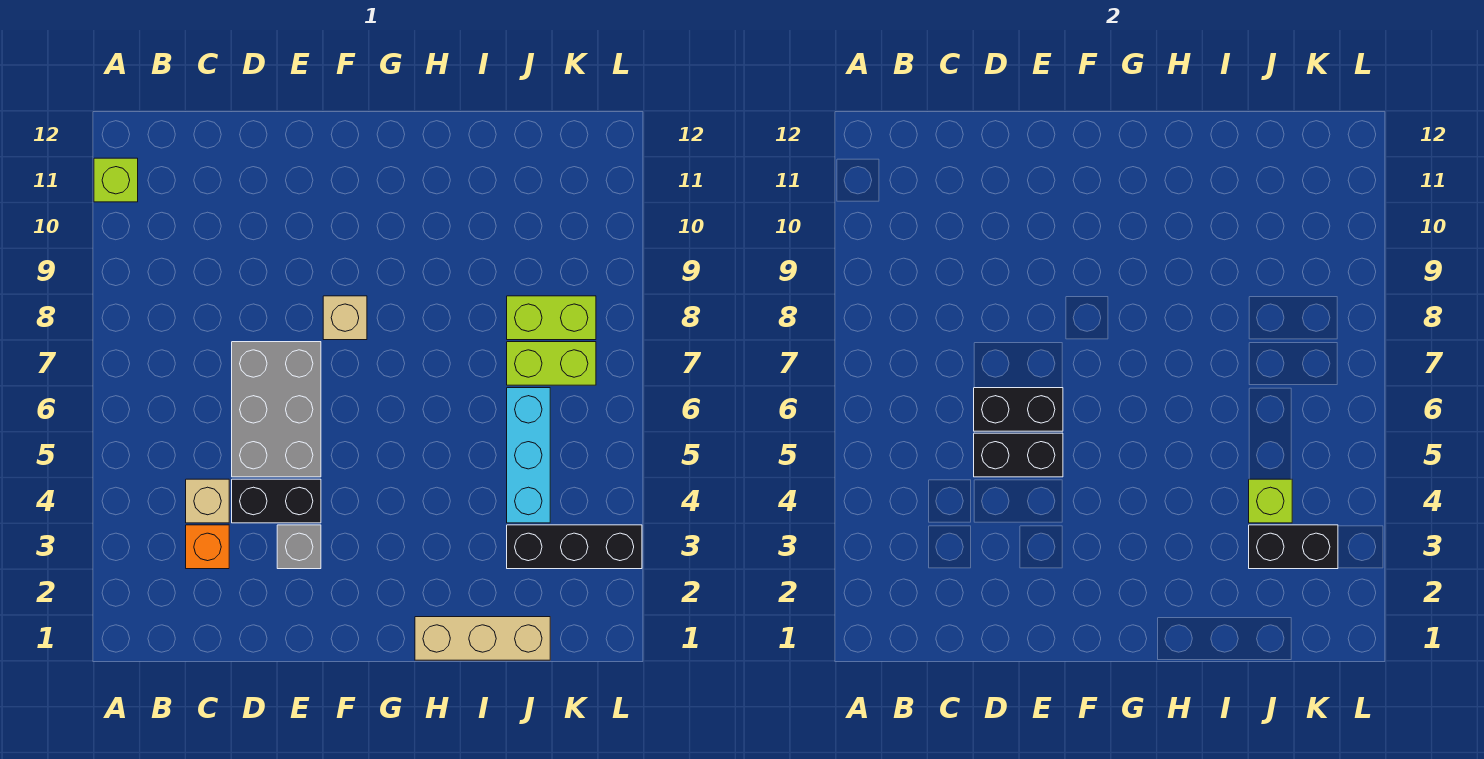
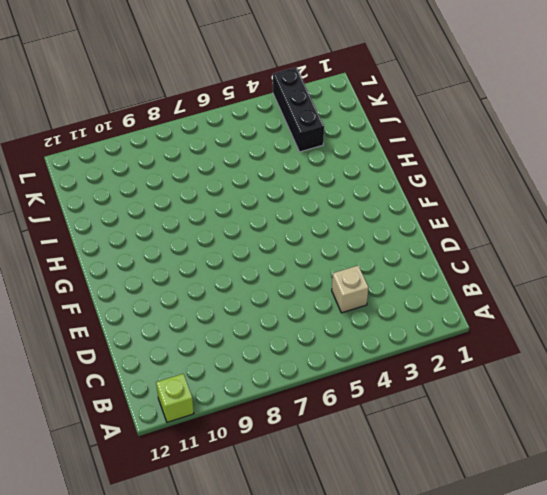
none -> orange brick C3 level 1
none -> black brick D4:E4 level 1
none -> grey brick D5:E7 level 1

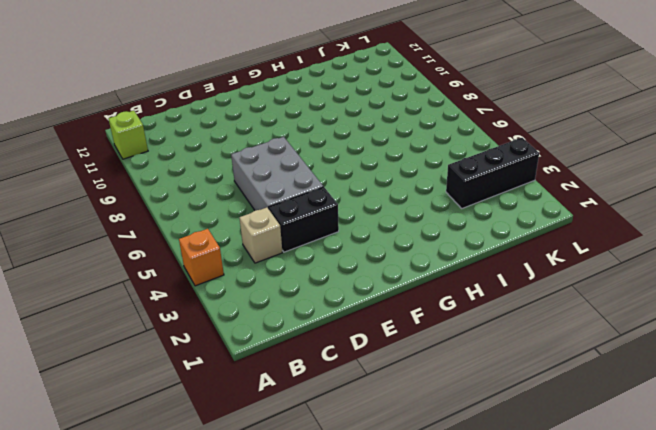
orange brick A4 level 1 -> orange brick C3 level 1
none -> grey brick E3 level 1
none -> tan brick F8 level 1
none -> tan brick H1:J1 level 1

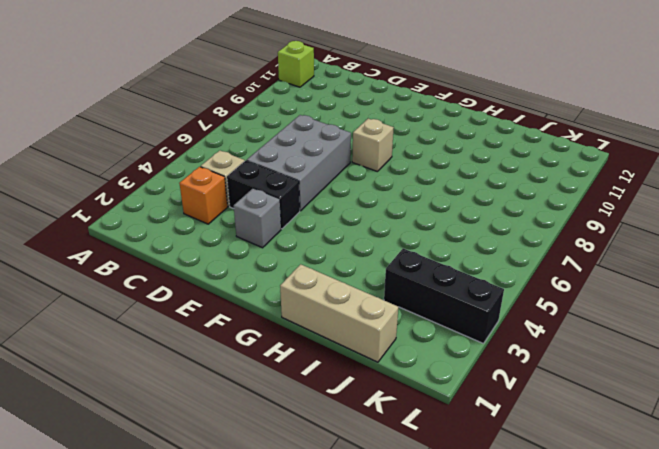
none -> cyan brick J4:J6 level 1
none -> lime brick J7:K7 level 1
none -> lime brick J8:K8 level 1

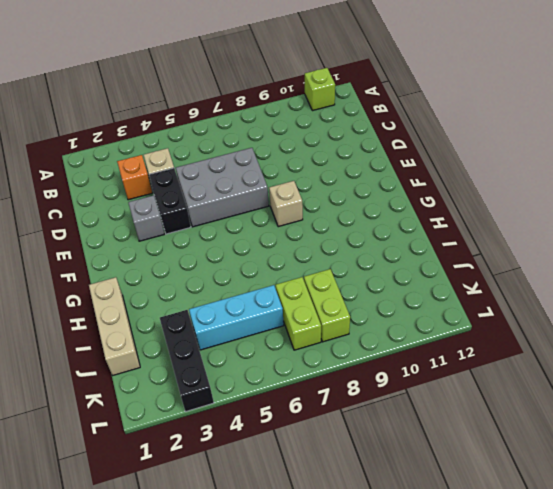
none -> black brick D5:E5 level 2
none -> black brick D6:E6 level 2
none -> black brick J3:K3 level 2

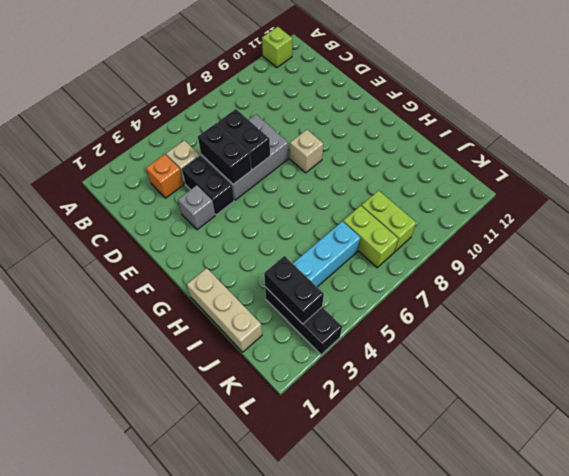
none -> lime brick J4 level 2

